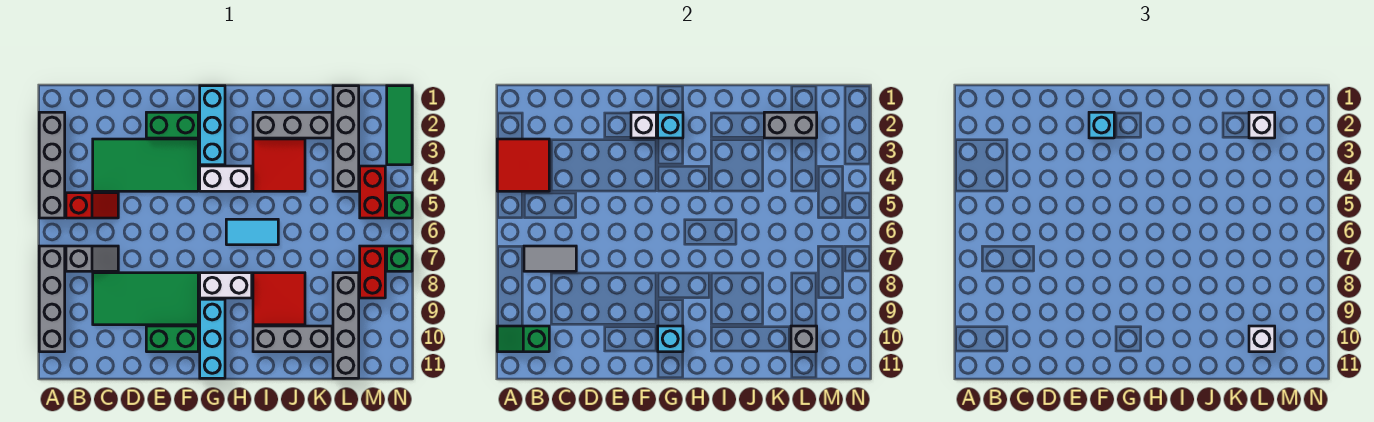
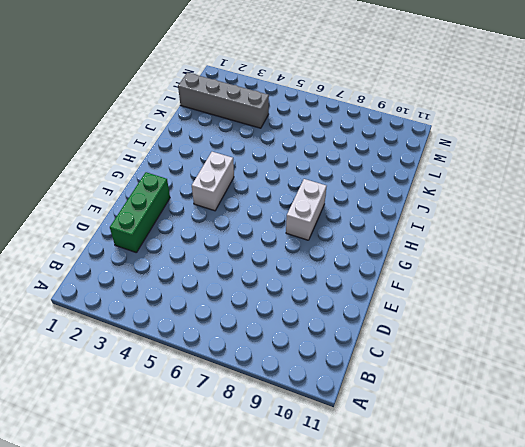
green brick D2:F2 level 1 -> green brick E2:F2 level 1
none -> grey brick A2:A5 level 1
none -> grey brick A7:A10 level 1
none -> red slope B5:C5 level 1 top B
none -> grey slope B7:C7 level 1 top B

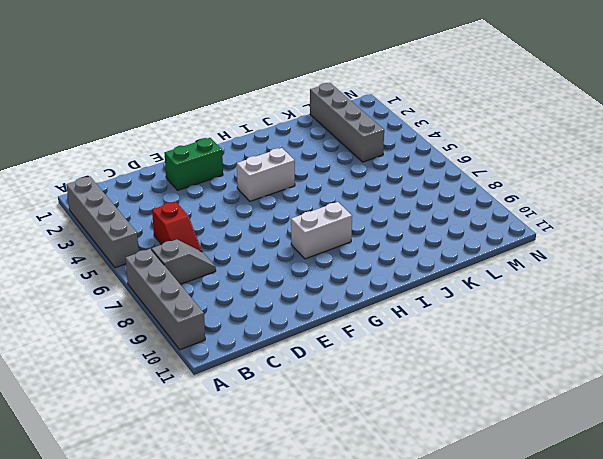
red slope C5:C6 level 1 top 5 -> red slope B5:C5 level 1 top B
none -> green tile C3:F4 level 1
none -> green tile C8:F9 level 1
none -> green brick E10:F10 level 1
none -> cyan brick G1:G3 level 1

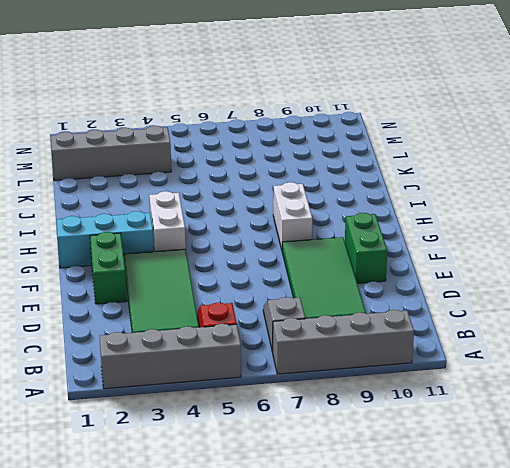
none -> cyan brick G9:G11 level 1
none -> cyan tile H6:I6 level 1
none -> grey brick I2:K2 level 1
none -> red tile I3:J4 level 1

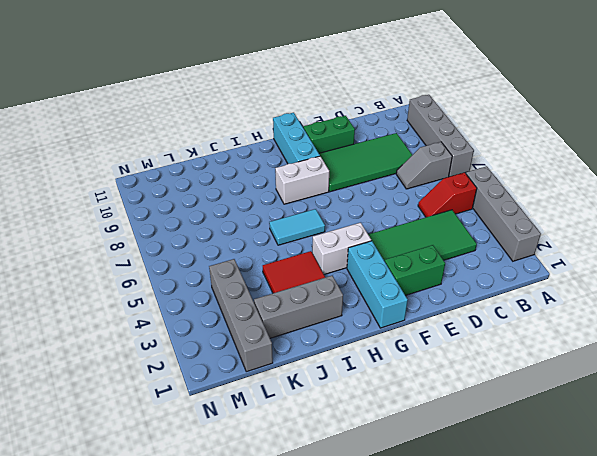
none -> red tile I8:J9 level 1
none -> grey brick I10:K10 level 1
none -> grey brick L8:L11 level 1
none -> red brick M4:M5 level 1

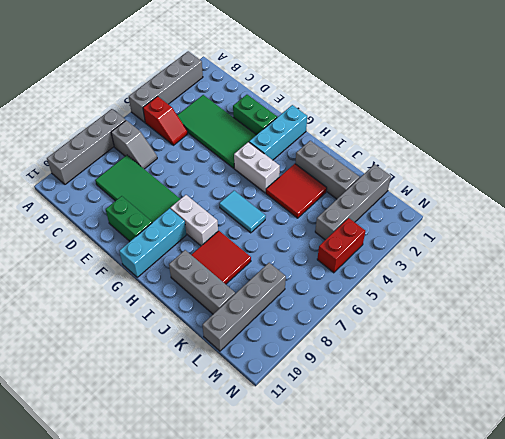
none -> red brick M7:M8 level 1
none -> green tile N1:N3 level 1
none -> green brick N5 level 1
none -> green brick N7 level 1

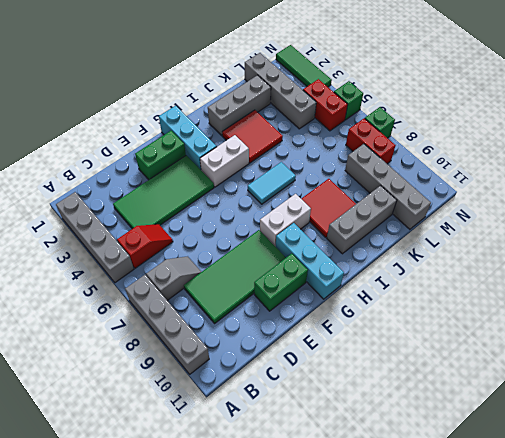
none -> red tile A3:B4 level 2
none -> green slope A10:B10 level 2 top B
none -> grey tile B7:C7 level 2
none -> white brick F2 level 2

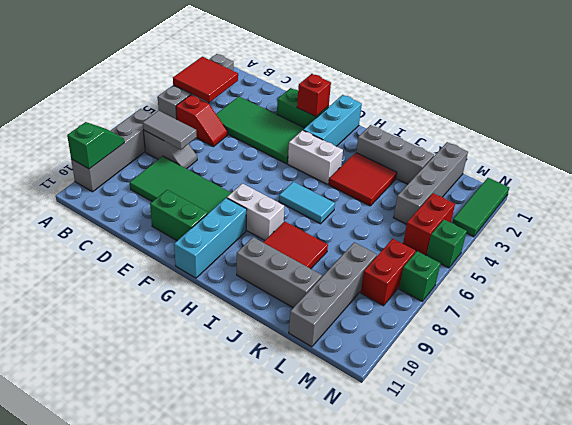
green slope A9:A10 level 2 top 10 -> green slope A10:B10 level 2 top B
red brick F2 level 2 -> white brick F2 level 2
none -> cyan brick G2 level 2
none -> cyan brick G10 level 2
none -> grey brick K2:L2 level 2
none -> grey brick L10 level 2

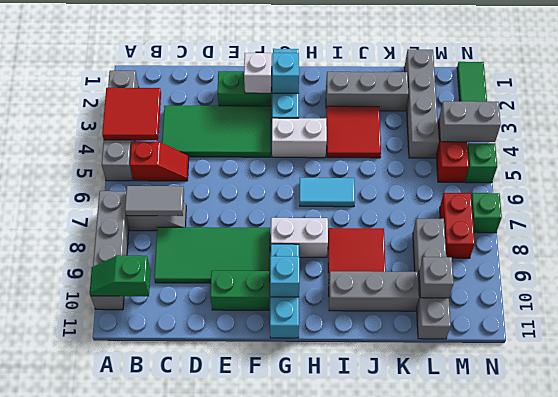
grey brick M4:N4 level 2 -> grey brick K2:L2 level 2
none -> cyan brick F2 level 3
none -> white brick L2 level 3
none -> white brick L10 level 3

